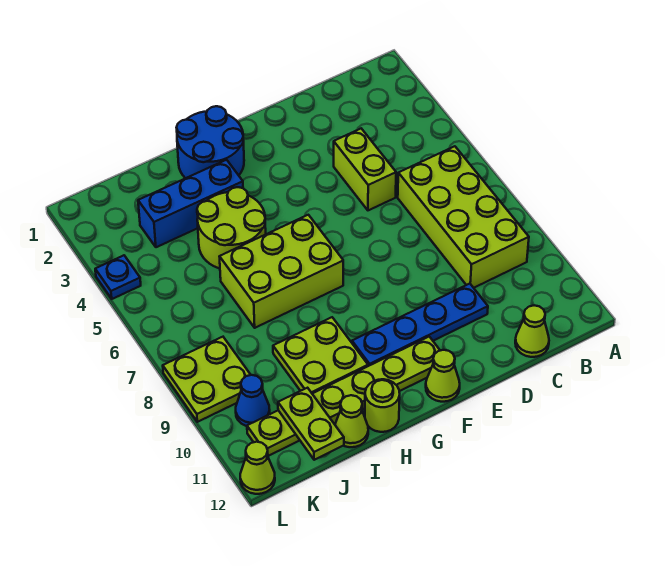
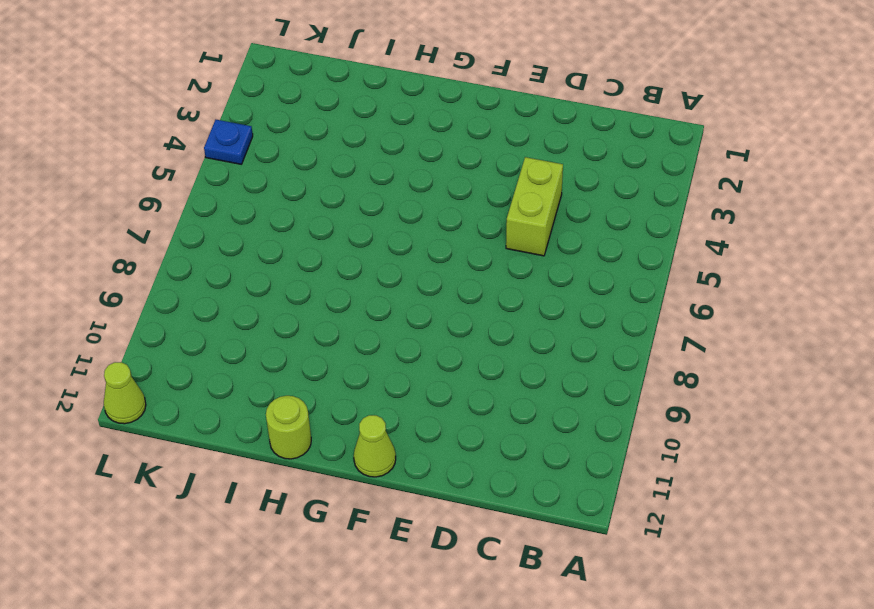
none -> lime brick B6:C9 level 1
none -> lime cone C12 level 1
none -> blue plate D10:G10 level 1

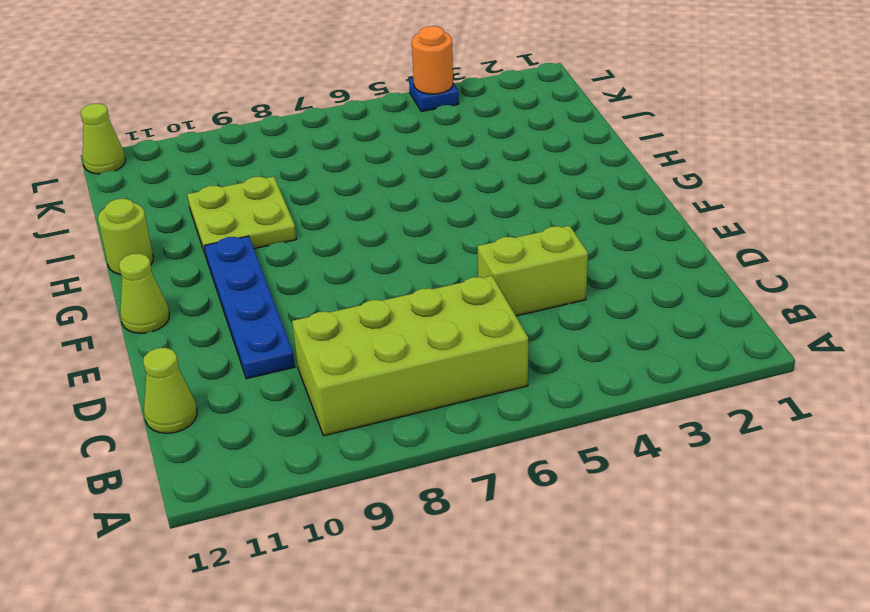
orange round brick L4 level 2 -> none
none -> lime plate F11:K11 level 1
none -> blue round brick G1:H2 level 1
none -> lime brick G6:I7 level 1

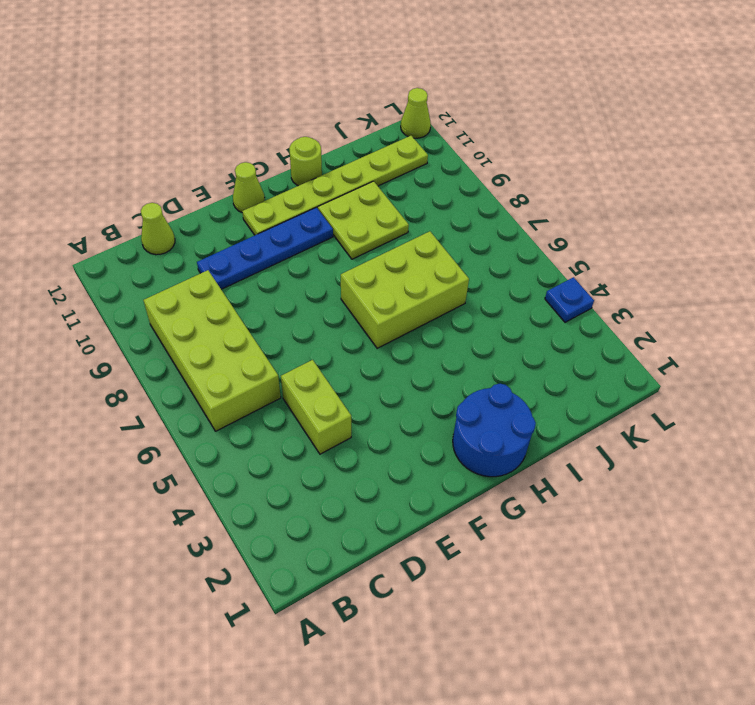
none -> blue brick H3:J3 level 1
none -> lime round brick H4:I5 level 1
none -> lime cone I12 level 1

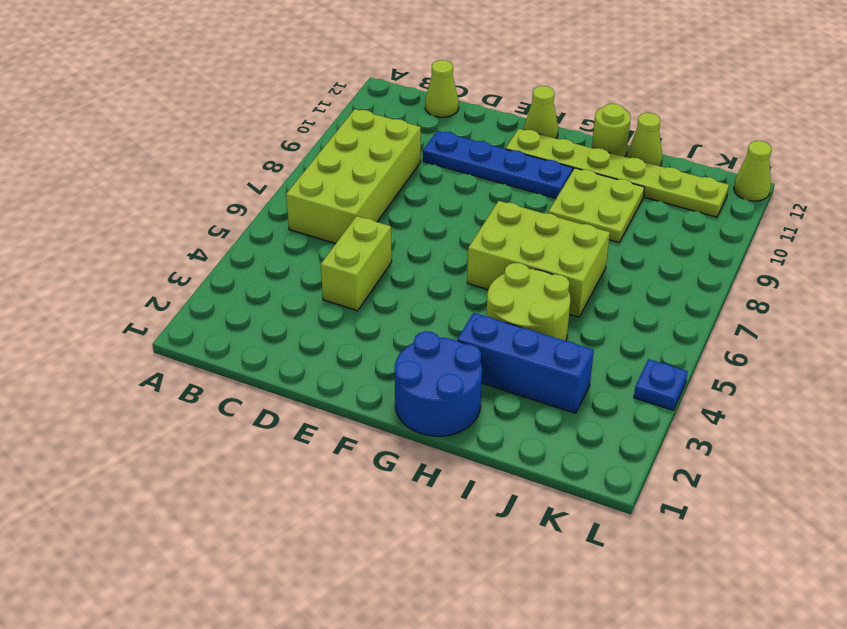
none -> lime plate K8:L9 level 1
none -> blue cone K10 level 1
none -> lime plate J11:J12 level 2

